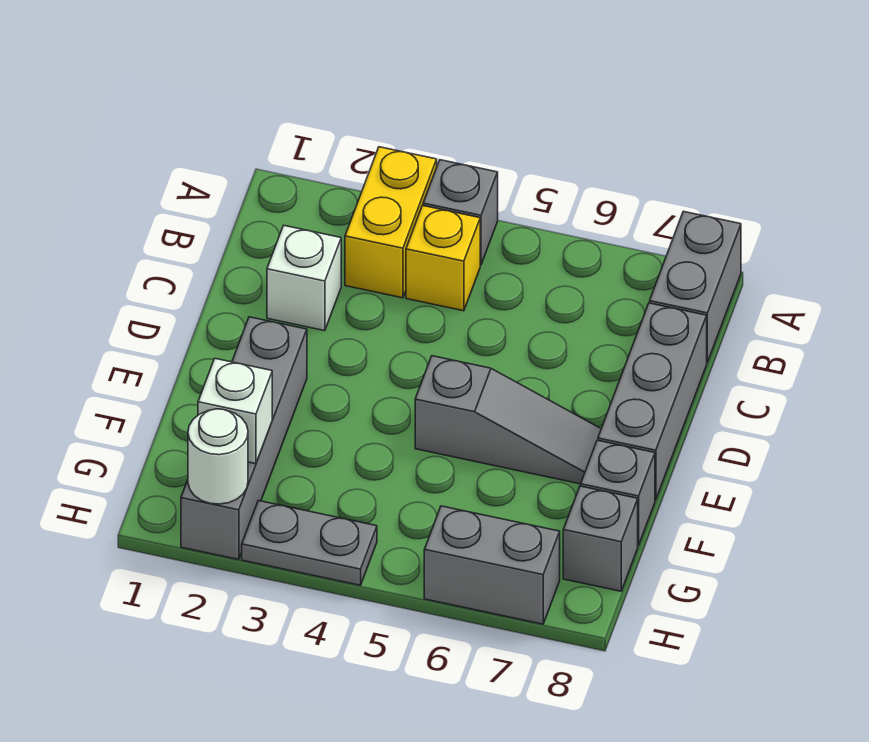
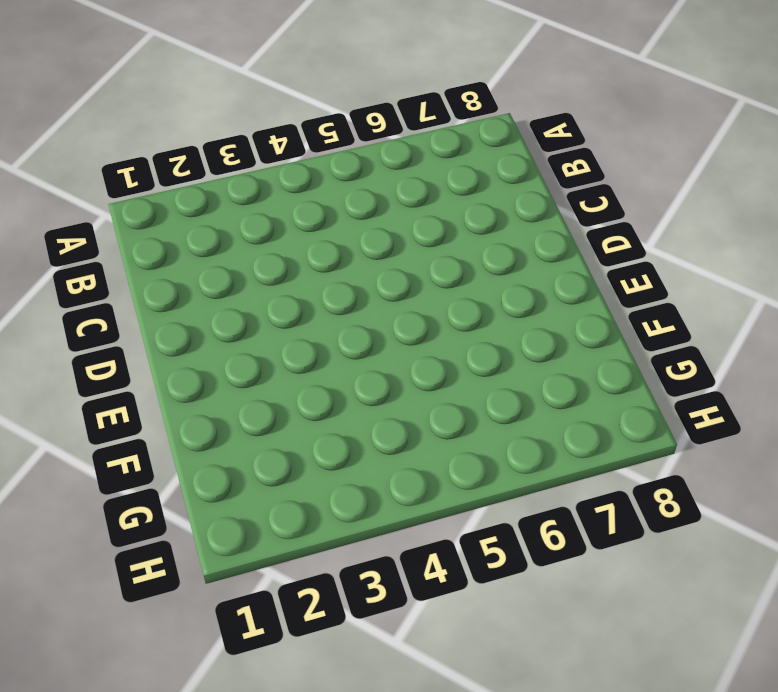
none -> yellow brick A3:B3 level 1
none -> grey brick A4 level 1
none -> grey brick A8:B8 level 1

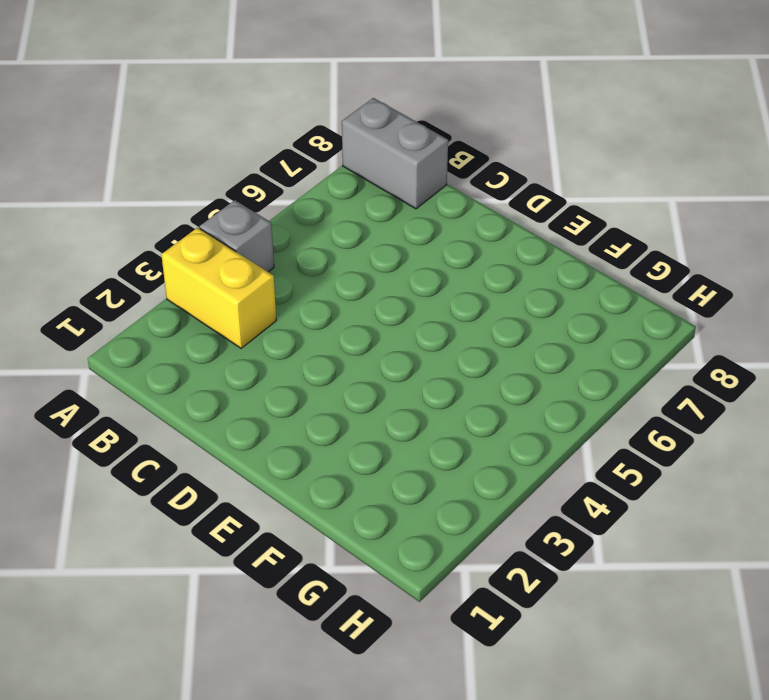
none -> yellow brick B4 level 1
none -> white brick C2 level 1
none -> grey brick C8:E8 level 1

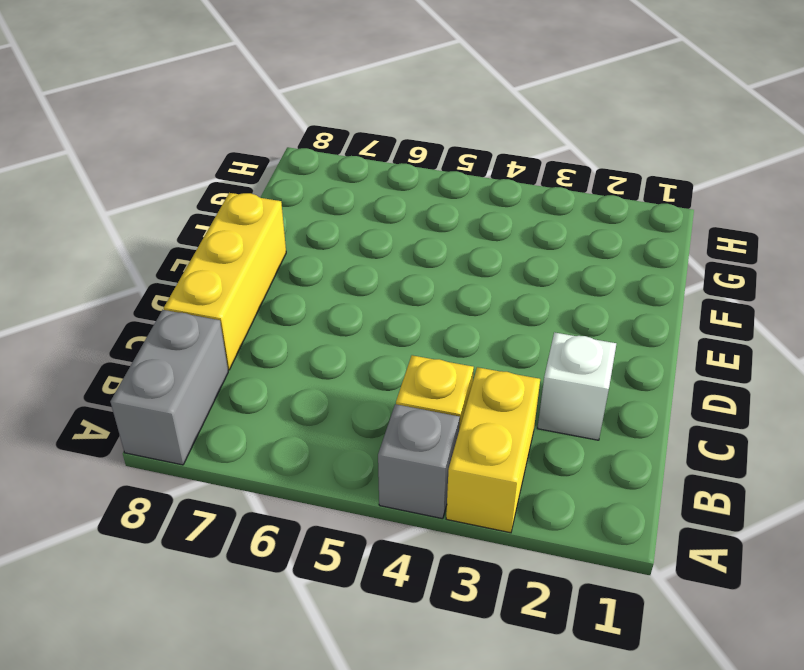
yellow brick C8:E8 level 1 -> grey brick C8:E8 level 1
none -> grey brick E2:H2 level 1
none -> grey slope E5:E7 level 1 top 5
none -> grey brick F8 level 1

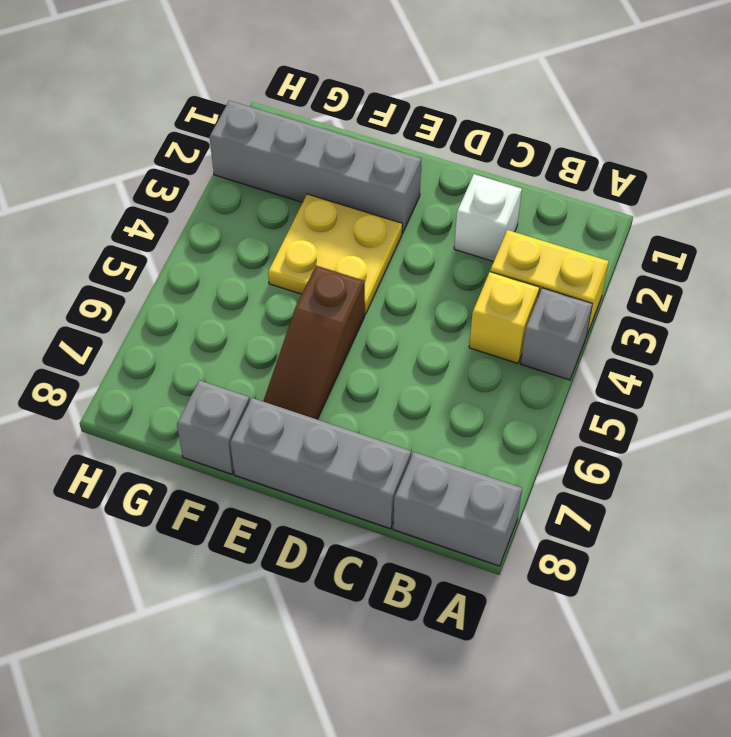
yellow plate E3:F4 level 1 -> none
brown slope E5:E7 level 1 top 5 -> grey slope E5:E7 level 1 top 5
none -> grey brick G8 level 1
none -> grey plate H3:H4 level 1
none -> grey brick H6:H7 level 1

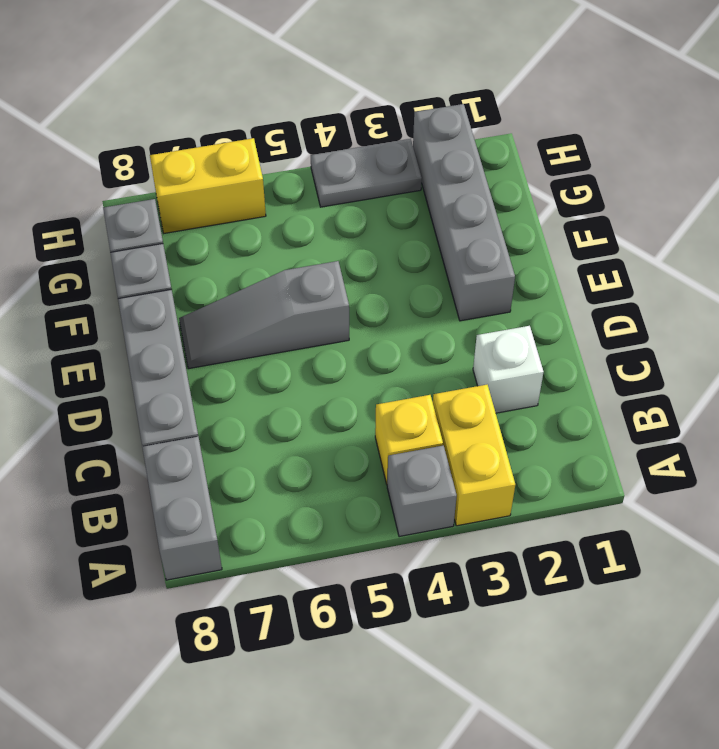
yellow brick H6:H7 level 1 -> grey brick H6:H7 level 1
none -> white brick G2 level 2
none -> white round brick H2 level 2

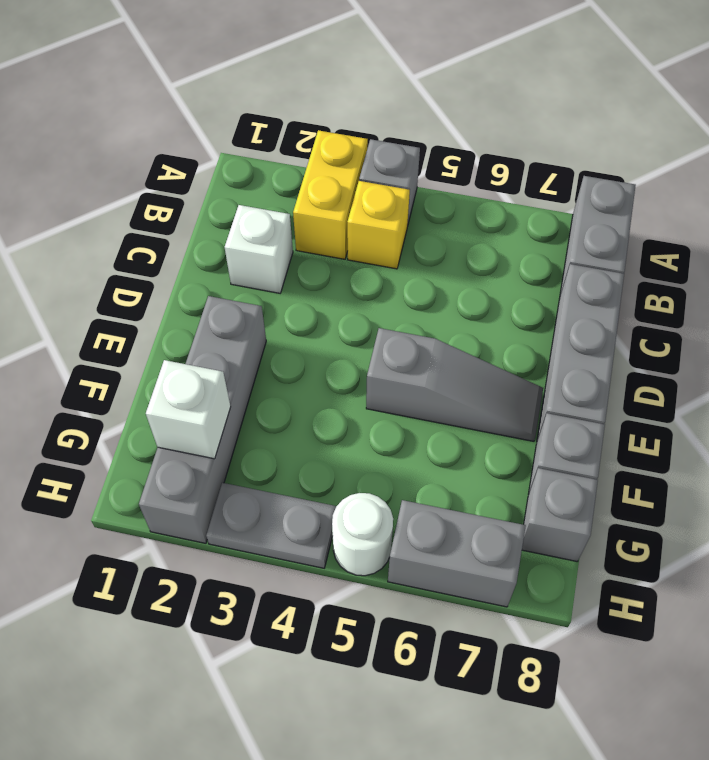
white round brick H5 level 1 -> white round brick H2 level 2

